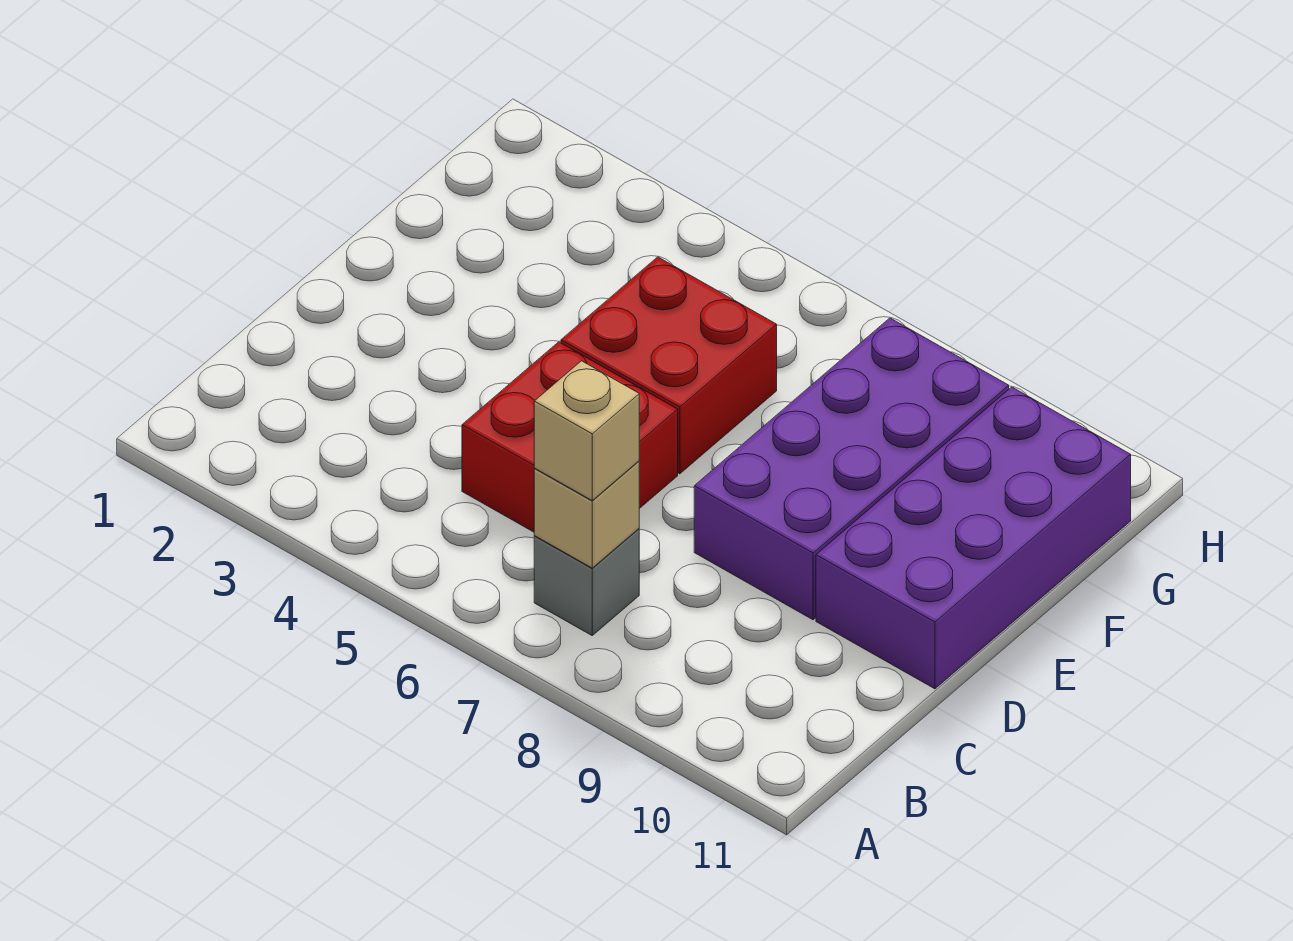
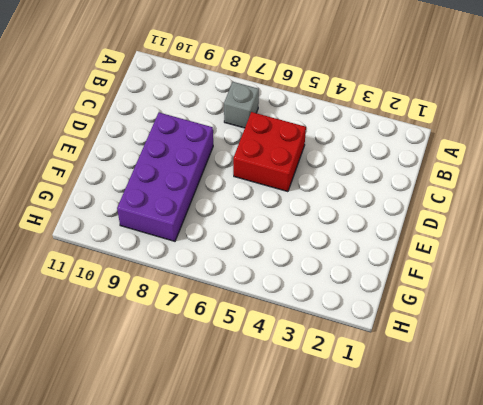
none -> purple brick D10:G11 level 1
none -> red brick E5:F6 level 1

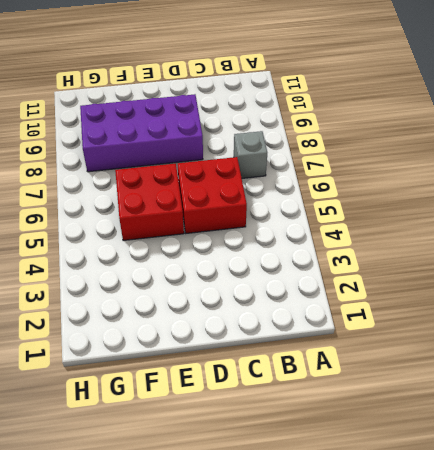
none -> purple brick D10:G11 level 1
none -> tan brick B7 level 2

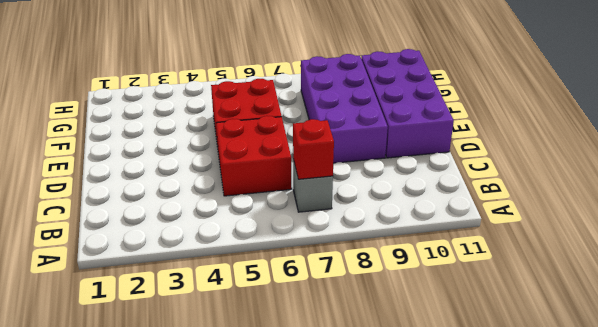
red brick B7 level 2 -> tan brick B7 level 2
none -> tan brick B7 level 3

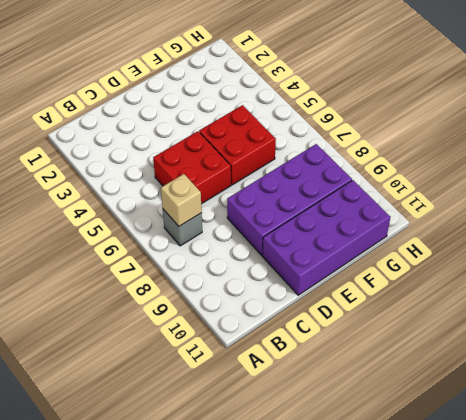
none -> tan brick B7 level 3

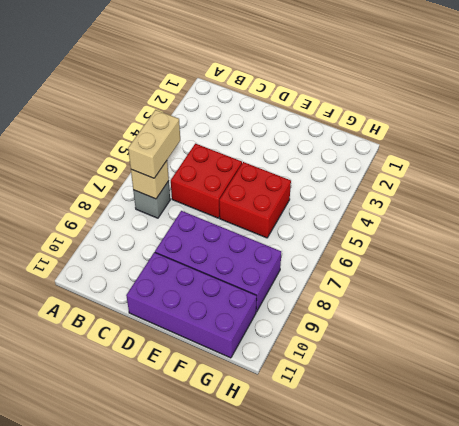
tan brick B6:B7 level 3 -> tan brick B7 level 3

